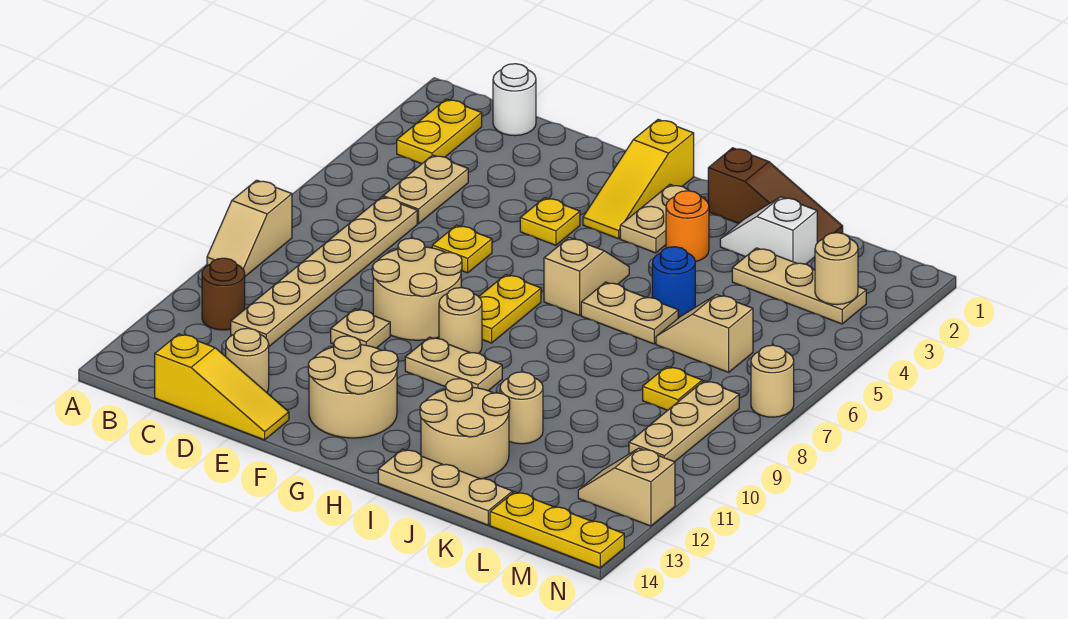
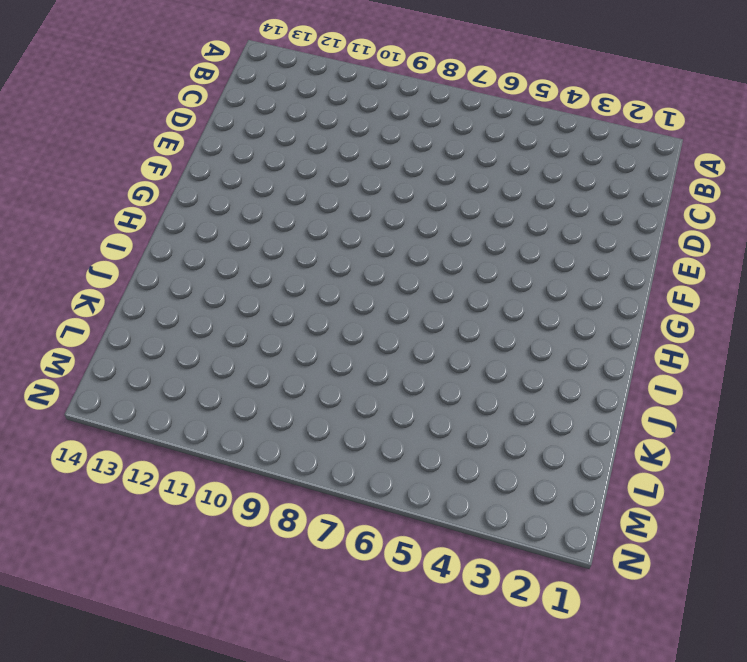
none -> tan slope A8:A9 level 1 top 8
none -> yellow plate B2:B3 level 1
none -> brown round brick B11 level 1
none -> white round brick C1 level 1

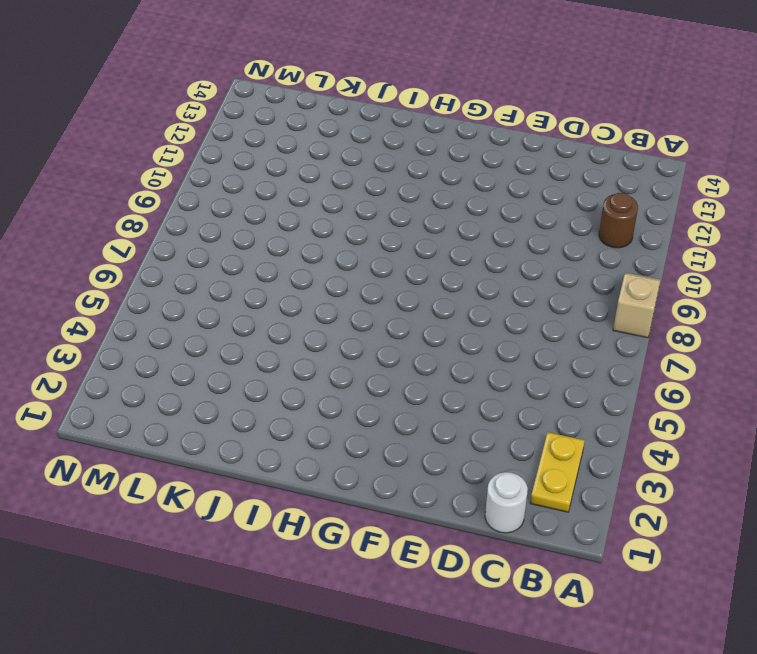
none -> tan plate C4:C5 level 1
none -> tan plate C6:C11 level 1
none -> yellow slope C14:E14 level 1 top C
none -> tan round brick D13 level 1

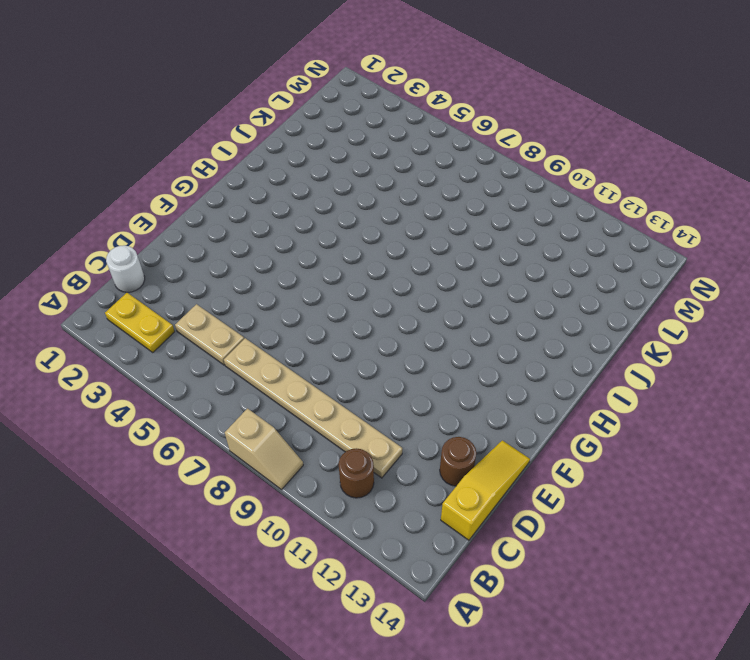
brown round brick D13 level 1 -> tan round brick D13 level 1
none -> yellow plate E6 level 1
none -> tan round brick E8:F9 level 1
none -> tan plate E10 level 1
none -> yellow plate F4 level 1

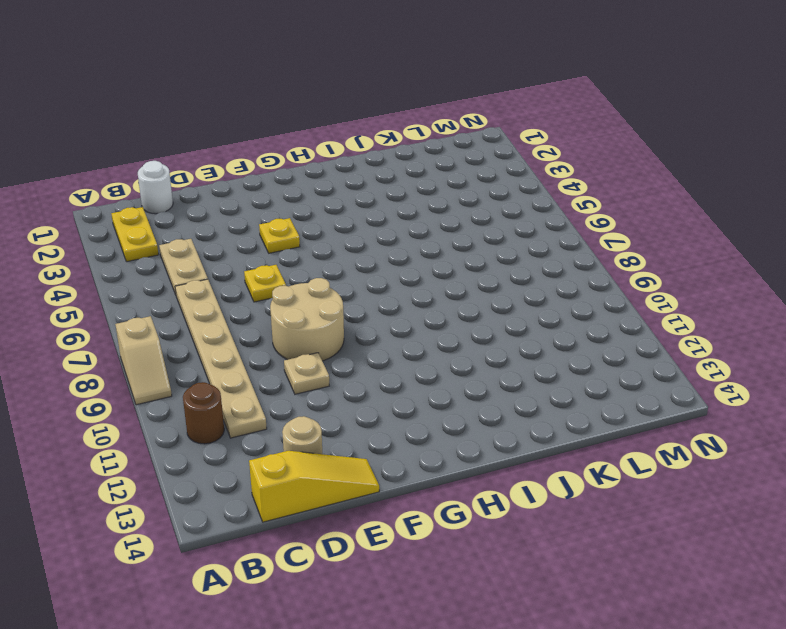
none -> tan round brick F12:G13 level 1
none -> yellow slope G1:G3 level 1 top 1
none -> yellow plate G7:G8 level 1
none -> tan round brick G9 level 1

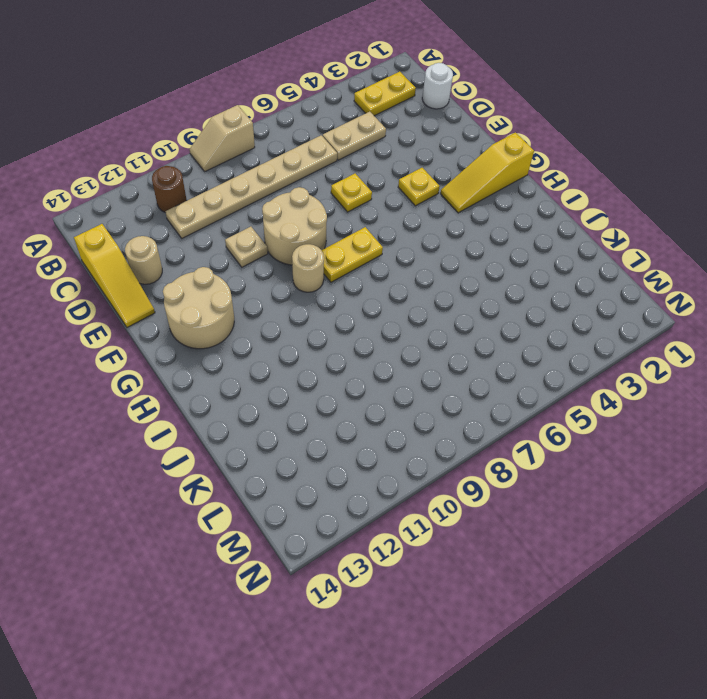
none -> tan plate G10:H10 level 1
none -> tan plate H2:H3 level 1
none -> tan slope H5:H6 level 1 top 6
none -> brown slope I1:K1 level 1 top I

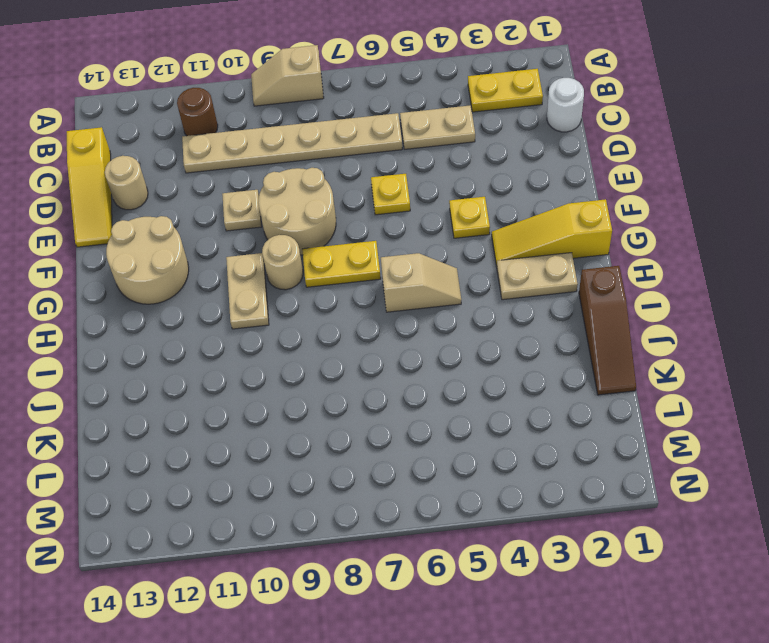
none -> orange round brick I3 level 1
none -> tan plate I6:J6 level 1
none -> tan round brick I12:J13 level 1
none -> tan plate I14:K14 level 1

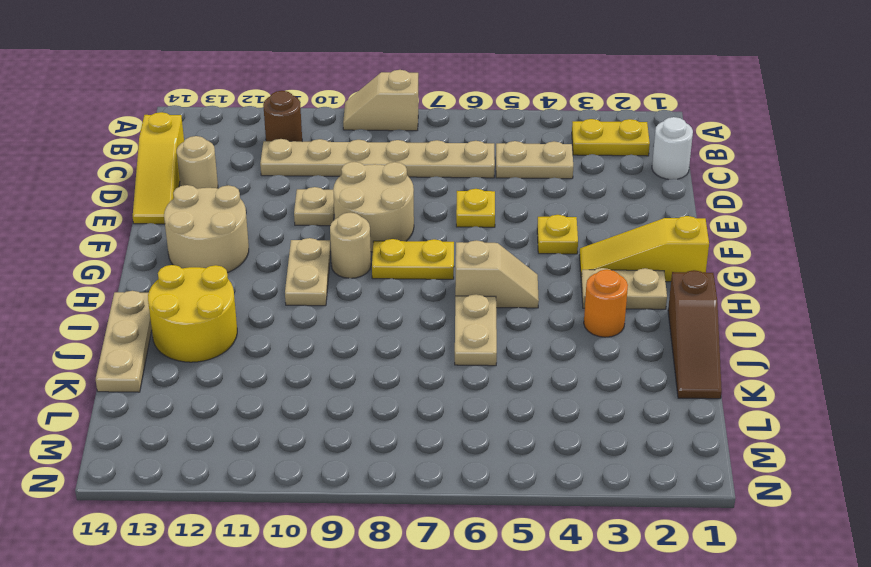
yellow round brick I12:J13 level 1 -> tan round brick I12:J13 level 1
none -> white slope J2:K2 level 1 top K
none -> blue round brick J5 level 1
none -> tan round brick J11 level 1
none -> tan plate K3:M3 level 1

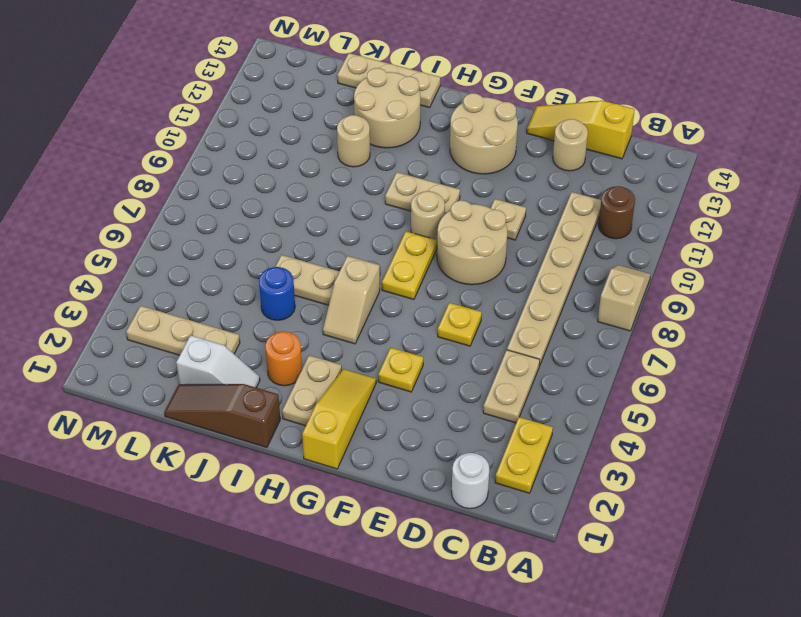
none -> tan slope K6:L6 level 1 top L
none -> yellow plate L8 level 1
none -> yellow plate L14:N14 level 1
none -> tan plate M8:M10 level 1

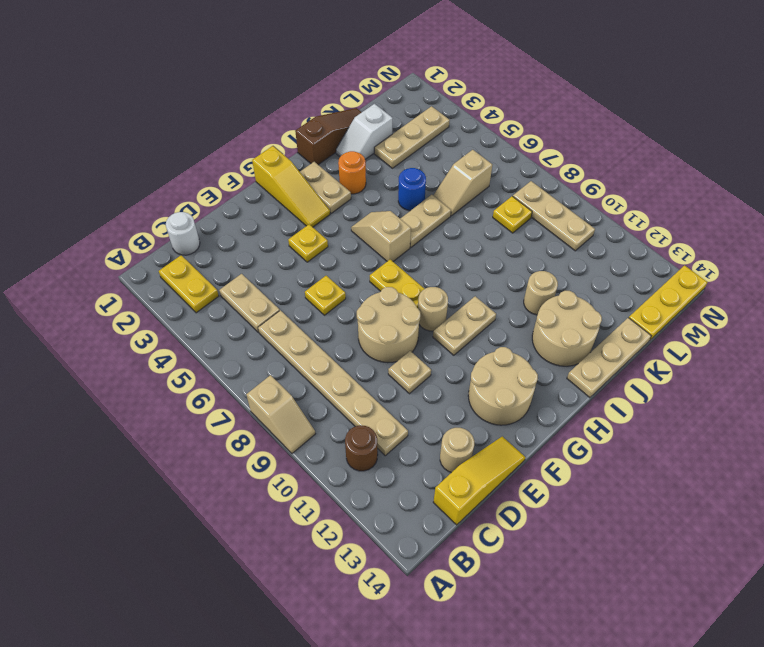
none -> tan slope M12:N12 level 1 top N
none -> tan round brick N7 level 1
none -> tan round brick M3 level 2

